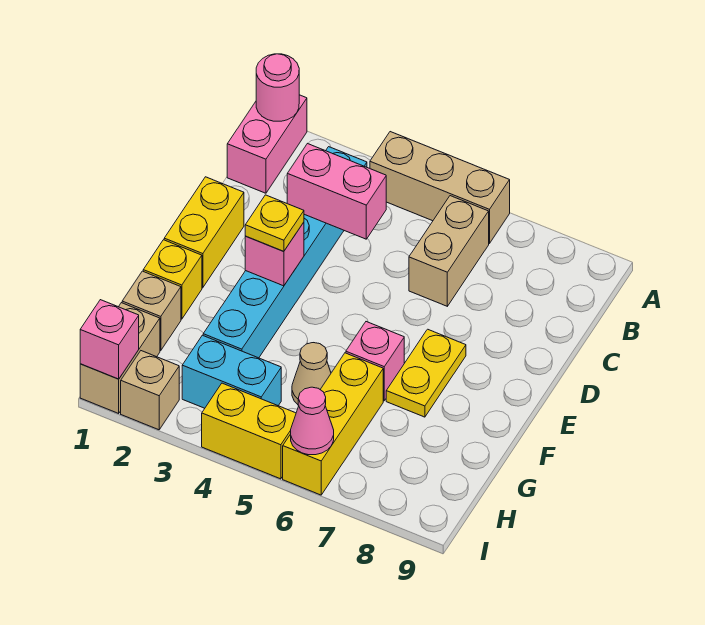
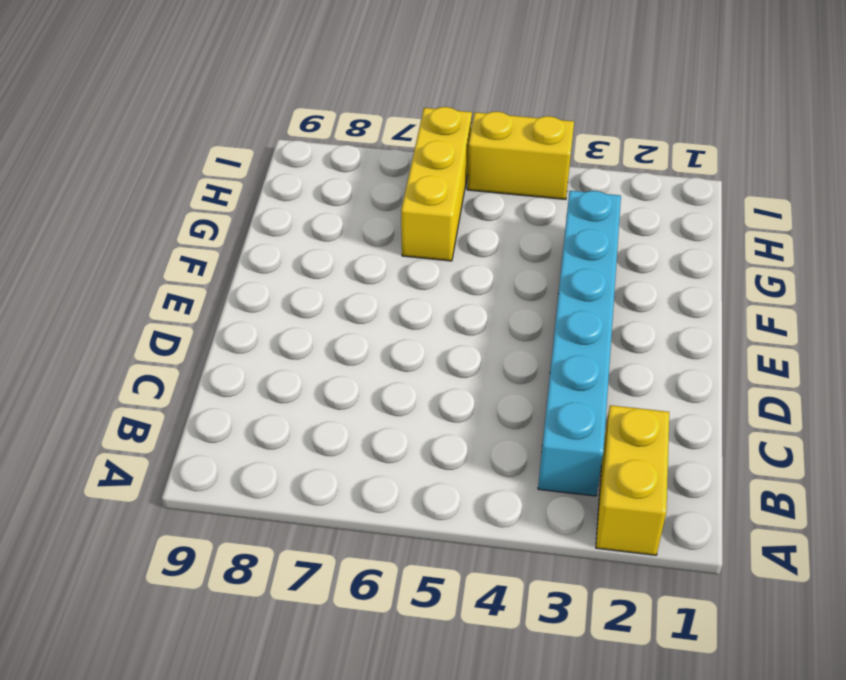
yellow brick A2:B2 level 1 -> yellow brick D1:E1 level 1
none -> pink brick A1:B1 level 1
none -> tan brick A4:A6 level 1
none -> tan brick B6:C6 level 1

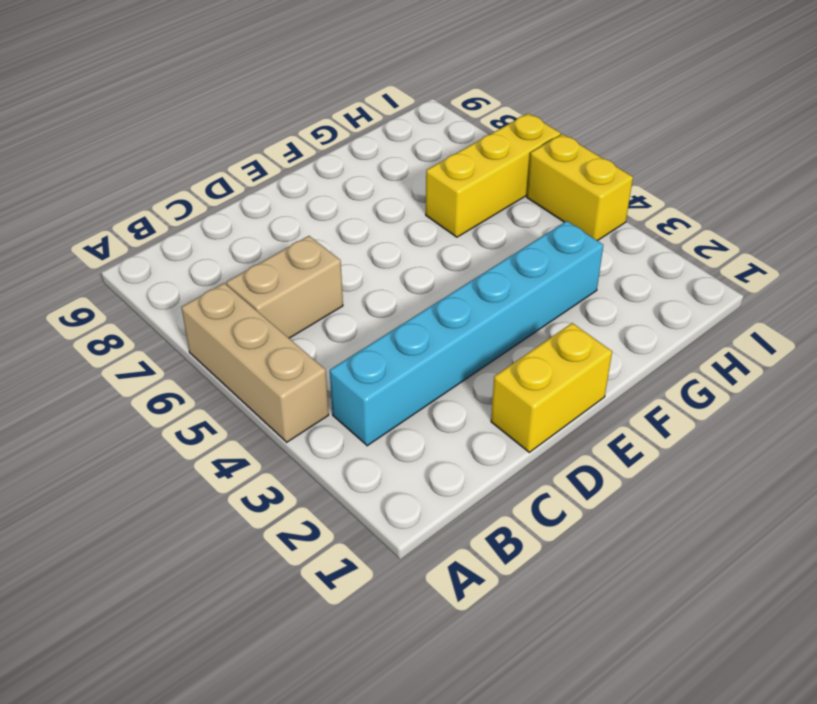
none -> pink brick A1:B1 level 1
none -> yellow plate E7:F7 level 1
none -> yellow brick F1 level 1

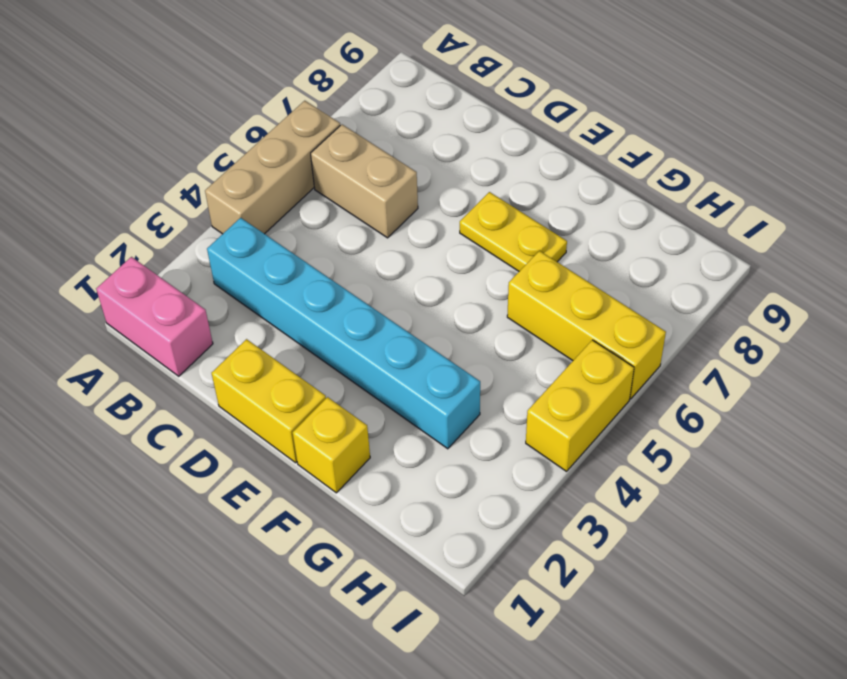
none -> pink brick F6 level 1
none -> tan brick G1 level 1
none -> tan cone G5 level 1

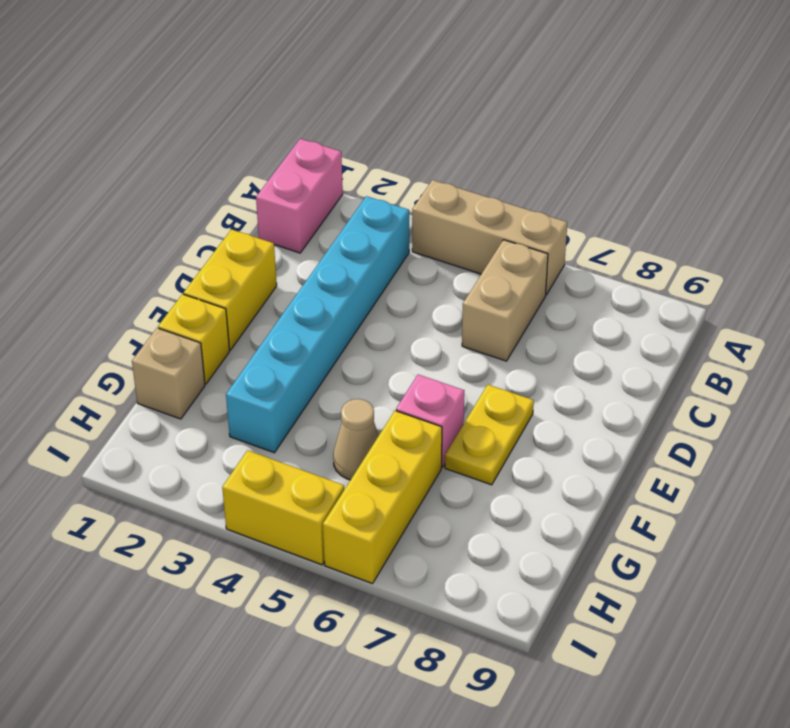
none -> tan brick H1:I1 level 1
none -> cyan brick H3:H4 level 1
none -> tan brick I2 level 1

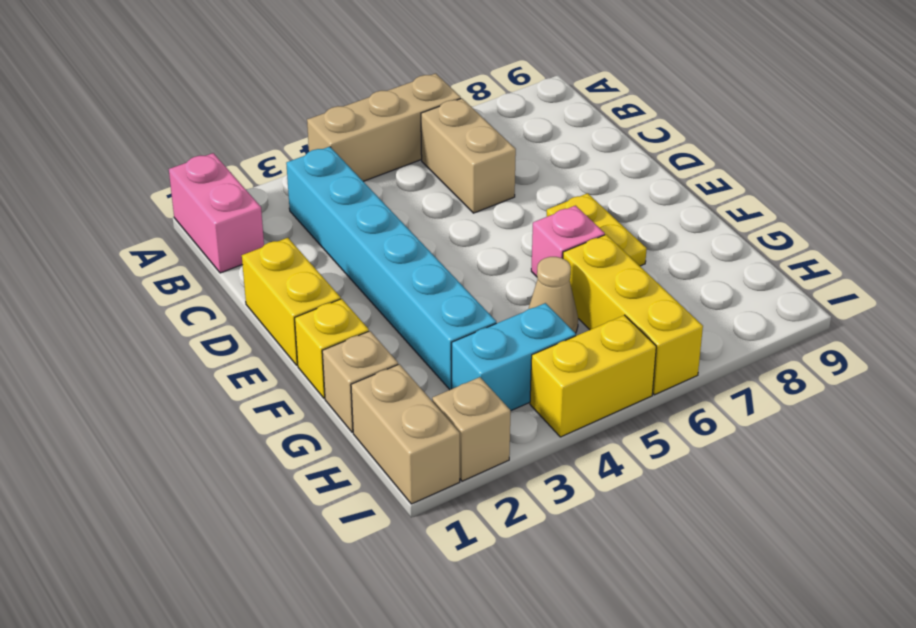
none -> pink round brick A1 level 2
none -> pink brick C3:C4 level 2
none -> pink brick E3 level 2

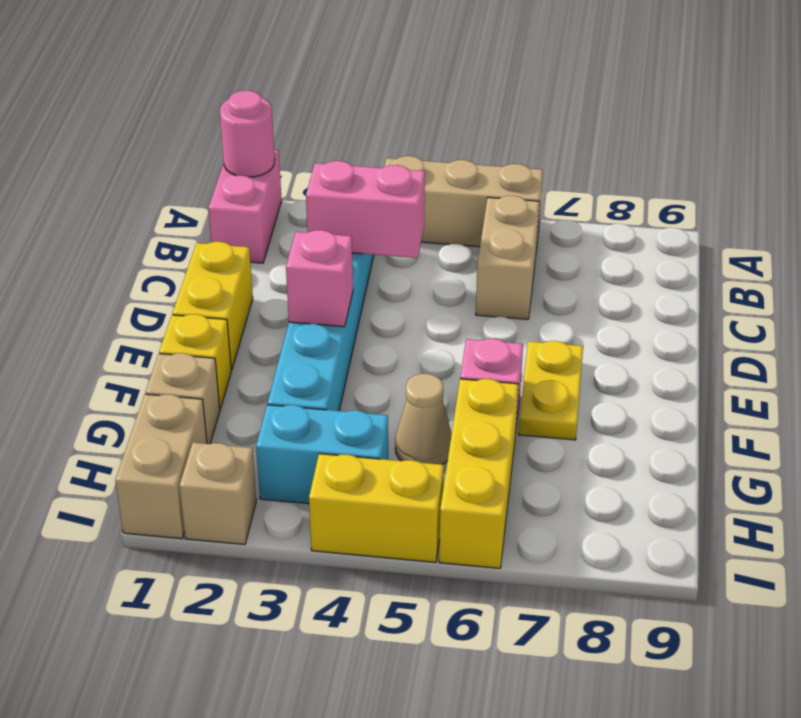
none -> pink brick I1 level 2
none -> pink cone I6 level 2
none -> yellow plate E3 level 3

